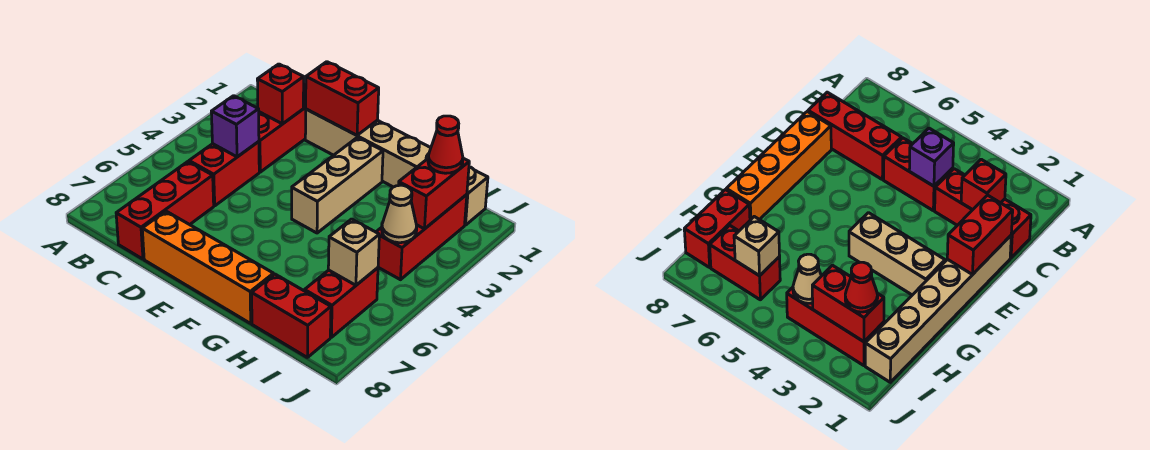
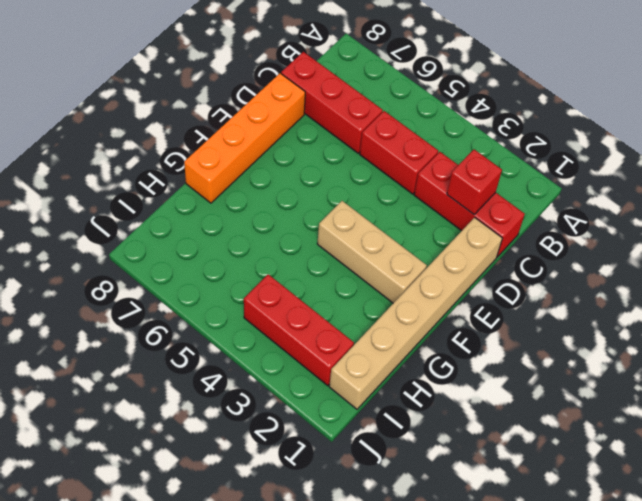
none -> red brick H8:I8 level 1
none -> red brick I6:I7 level 1
none -> purple brick C4 level 2

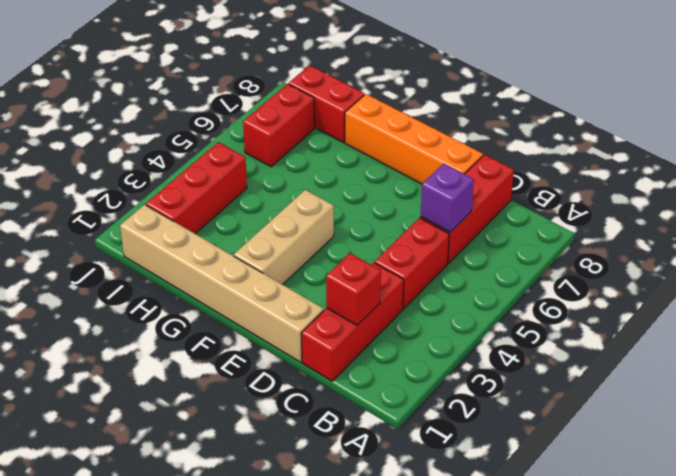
purple brick C6 level 2 -> purple brick C4 level 2
none -> red brick D1:E1 level 2
none -> red brick I2:I3 level 2
none -> tan cone I4 level 2

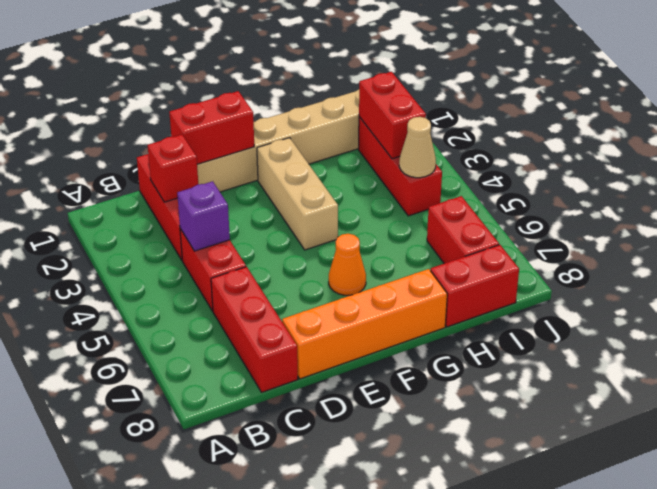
orange cone F6 level 1 -> none
none -> tan brick I6 level 2
none -> red cone I2 level 3

